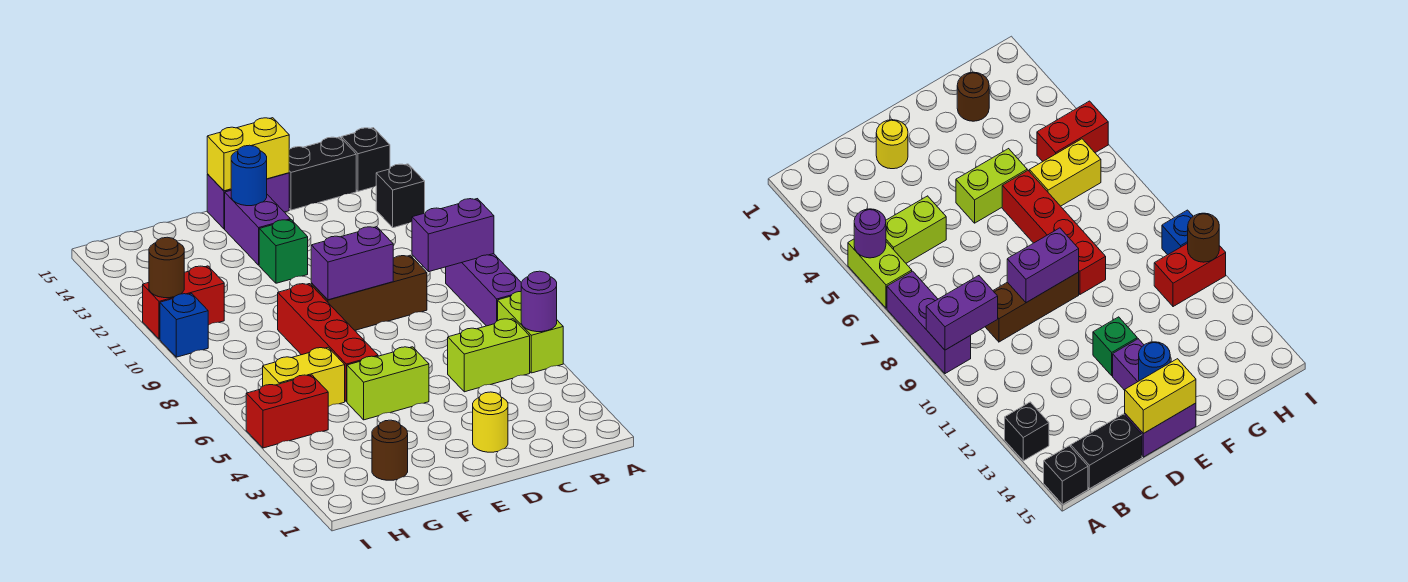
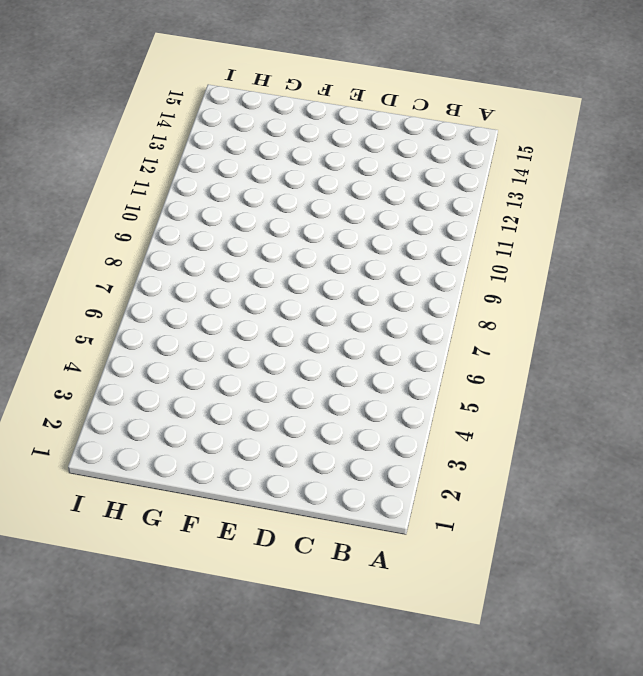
none -> lime brick A5:A6 level 1
none -> purple brick A7:A9 level 1
none -> black brick A13 level 1

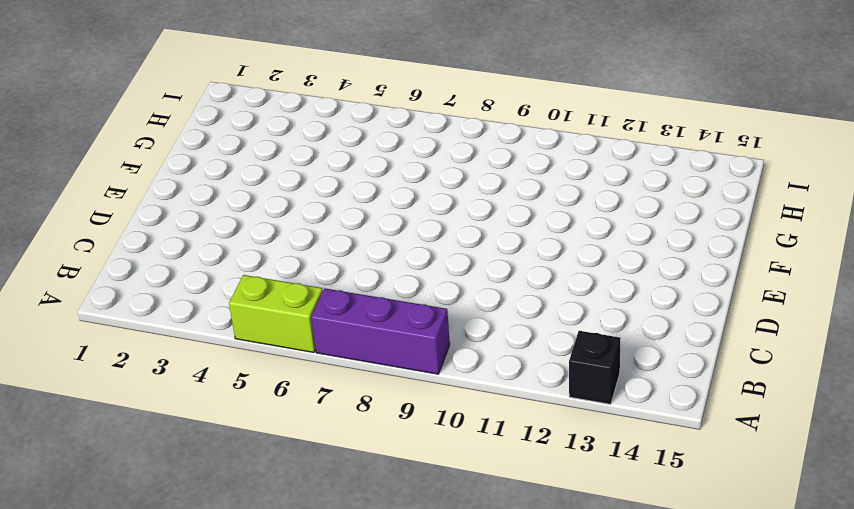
none -> black brick A15 level 1
none -> lime brick B5:C5 level 1
none -> black brick B15:C15 level 1

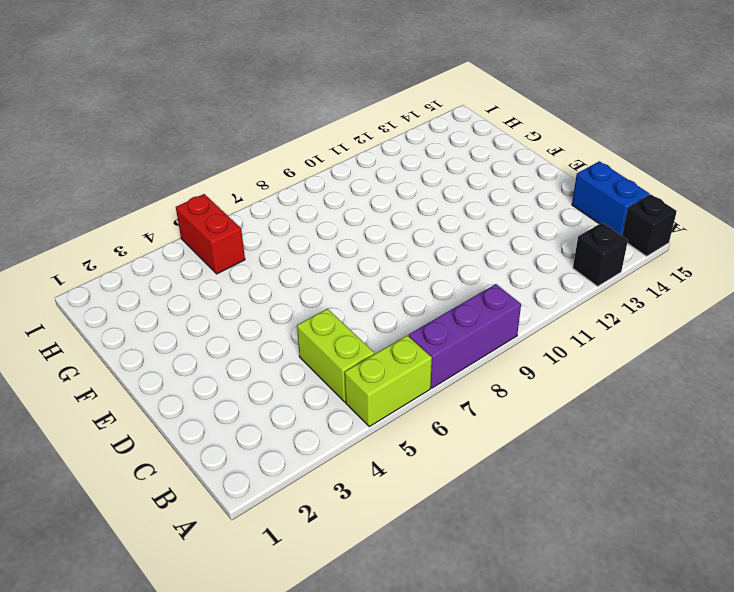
blue brick B15:C15 level 1 -> black brick B15:C15 level 1
none -> brown brick C9:E9 level 1
none -> yellow round brick D2 level 1
none -> purple brick D15:E15 level 1

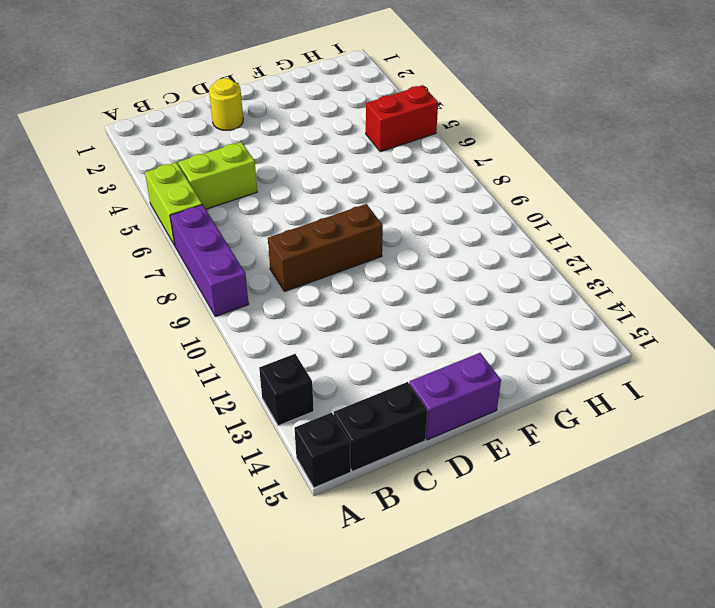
none -> lime brick E5:F5 level 1
none -> green brick E12 level 1
none -> purple brick E13:E14 level 1

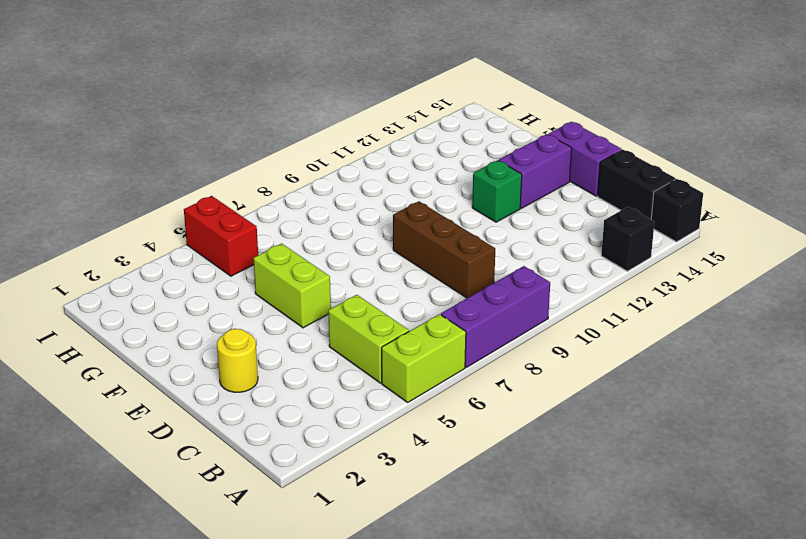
none -> red brick F6:F9 level 1
none -> brown round brick G2 level 1
none -> yellow brick G6:H6 level 1

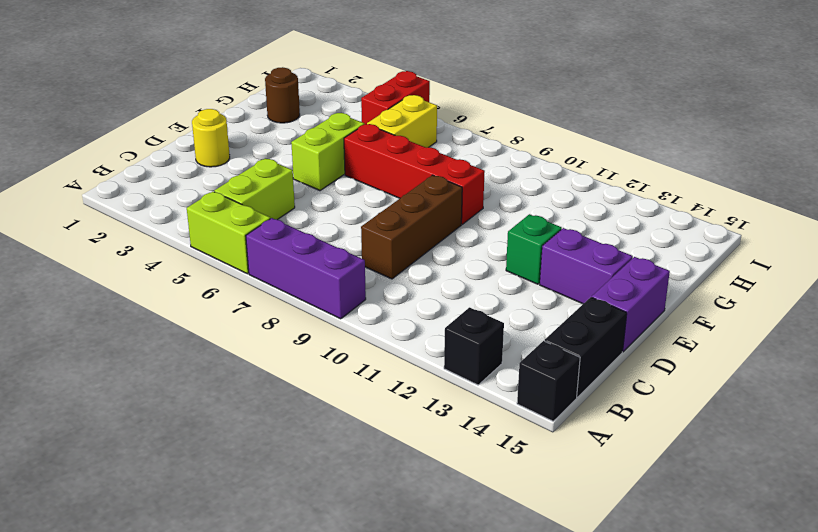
none -> red brick H11:I11 level 1
none -> blue brick I10 level 1
none -> purple round brick A5 level 2

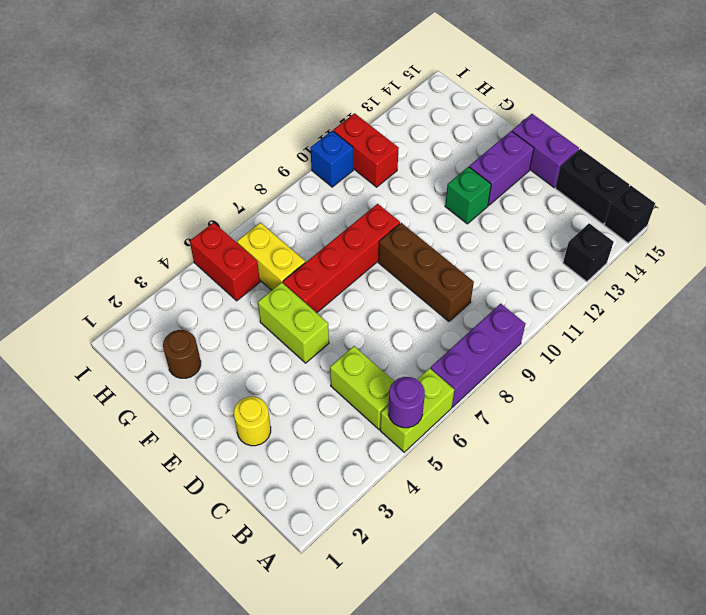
none -> purple brick A9:B9 level 2
none -> purple brick D9:E9 level 2
none -> yellow brick D15:E15 level 2

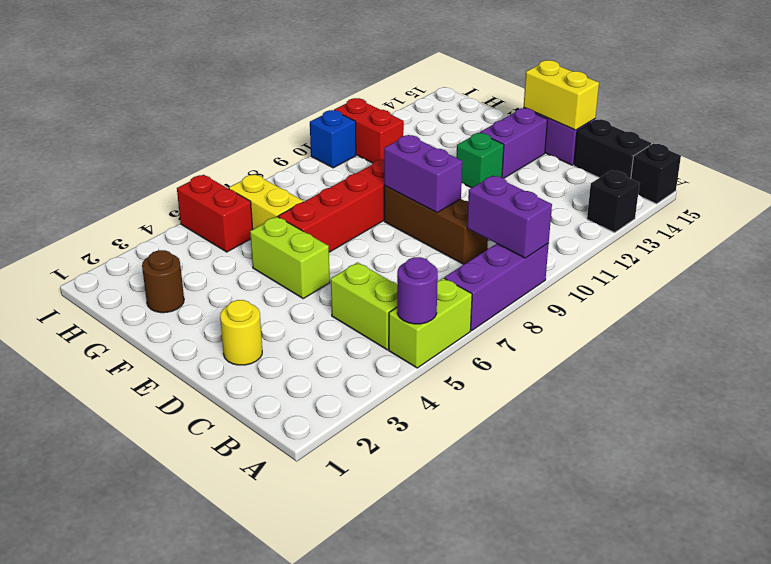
none -> blue round brick E14 level 2
none -> brown round brick I11 level 2

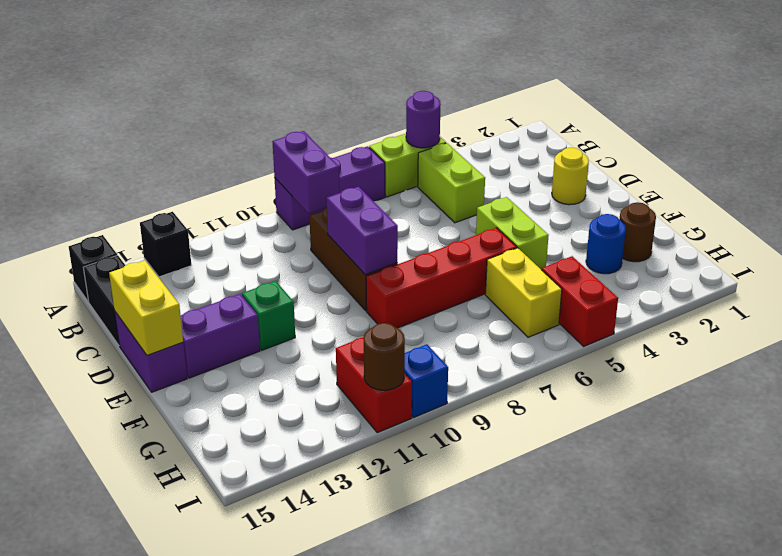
blue round brick G3 level 1 -> blue round brick E14 level 2

